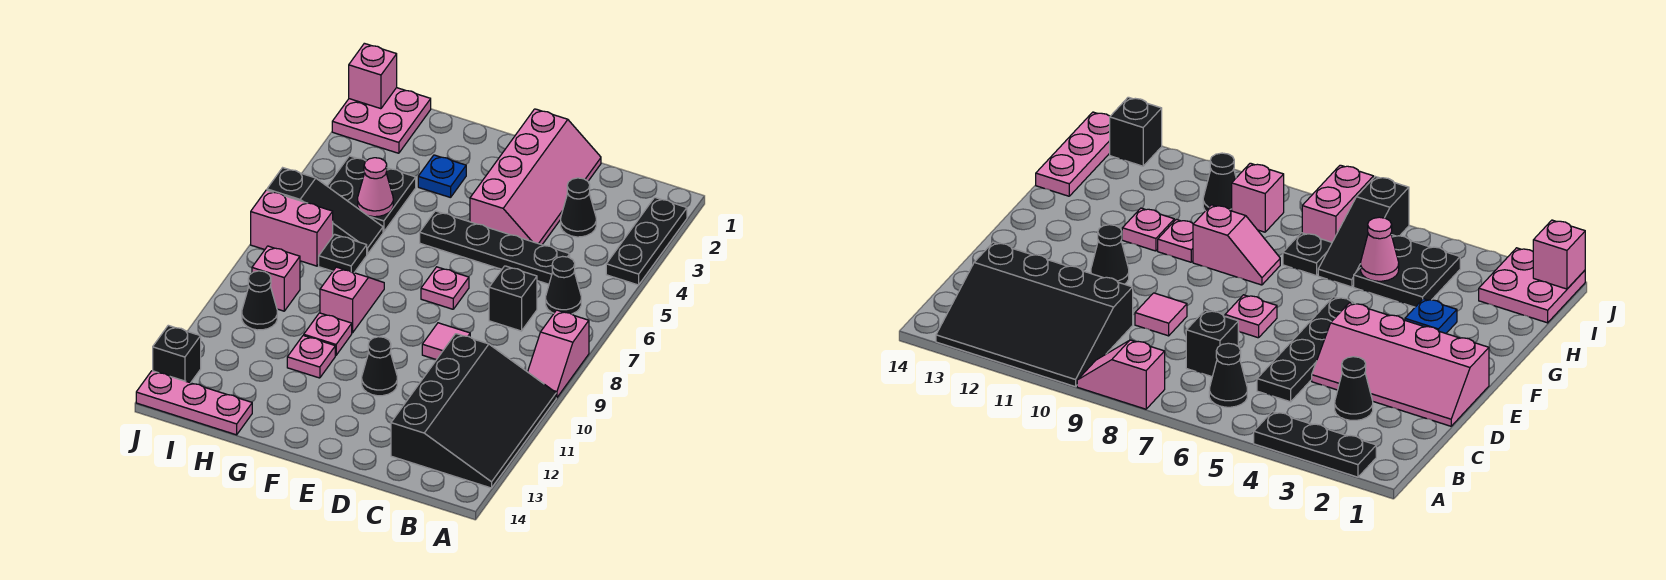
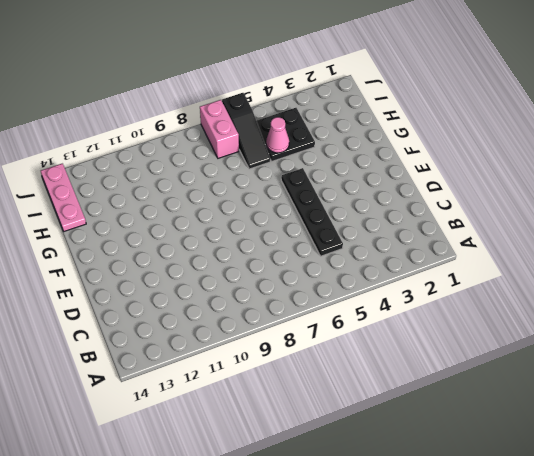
none -> black plate A2:A4 level 1
none -> pink slope A8:A9 level 1 top 8
none -> black slope A10:C13 level 1 top C

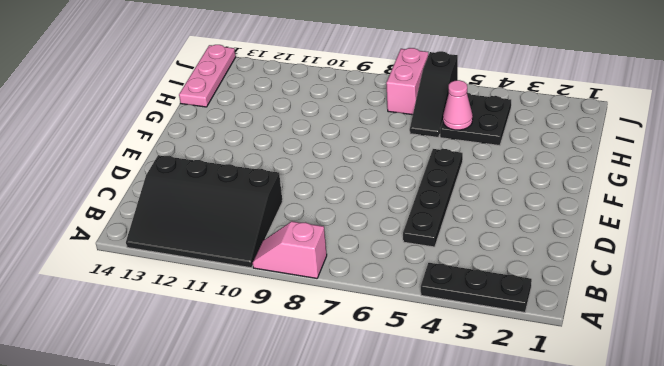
none -> black cone B6 level 1
none -> black cone C3 level 1
none -> black brick C7 level 1

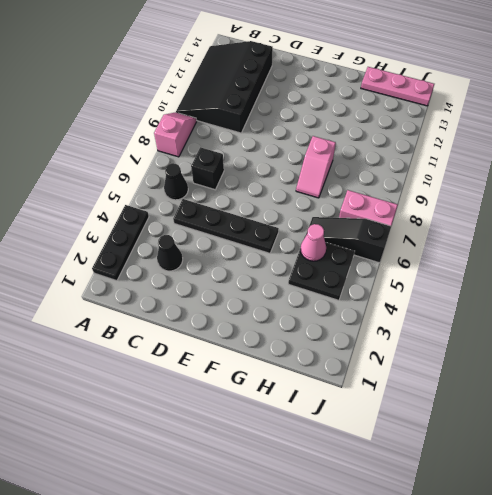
none -> pink slope D1:E4 level 1 top E
none -> pink tile D9 level 1
none -> pink plate E7 level 1

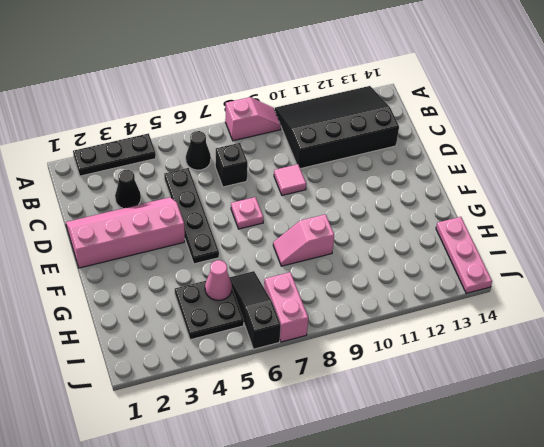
none -> black cone E11 level 1
none -> blue plate G3 level 1
none -> pink plate G10 level 1

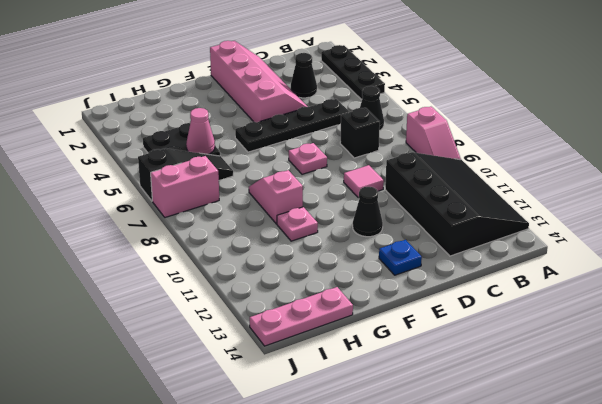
blue plate E13 level 1 -> blue plate G3 level 1
none -> pink plate G11 level 1
none -> black plate H7 level 1
none -> pink plate I1:J2 level 1

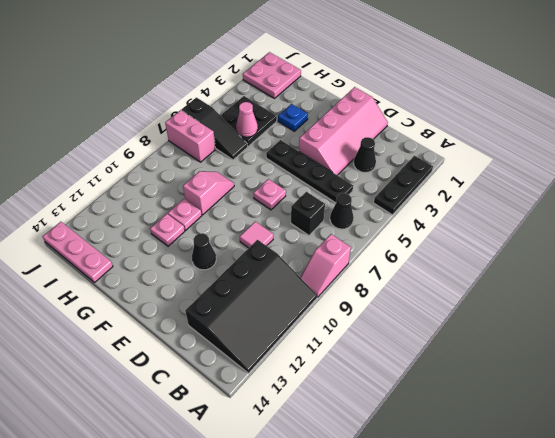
none -> black plate H7 level 1
none -> pink brick I9 level 1
none -> black cone I10 level 1

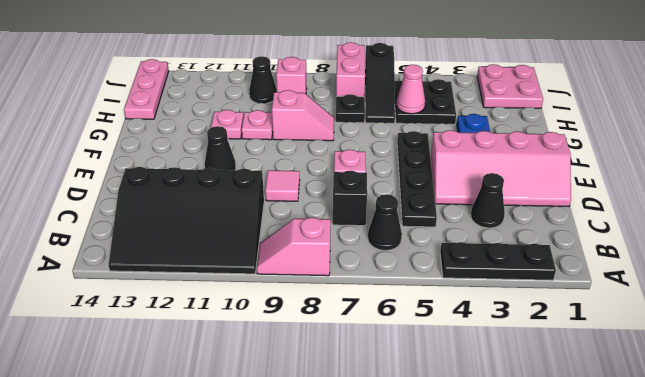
none -> black brick J13 level 1
none -> pink brick J1 level 2

